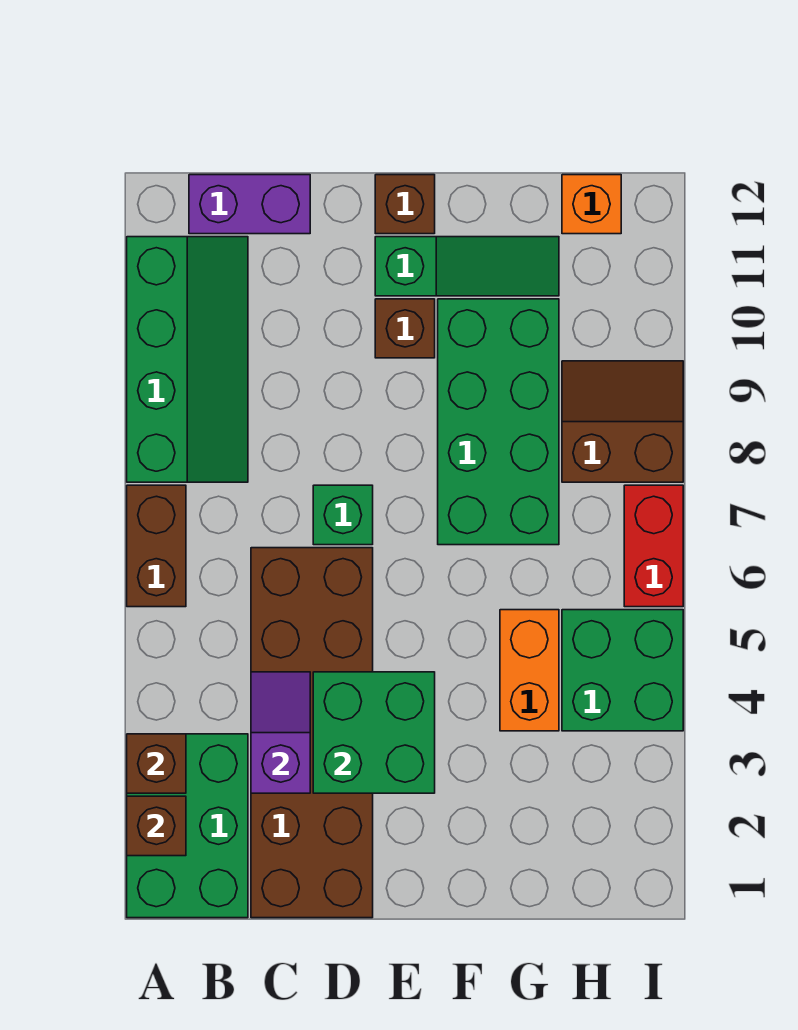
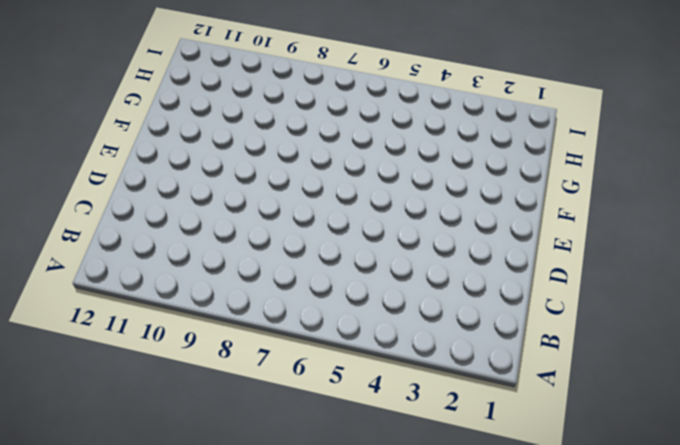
none -> green brick A1:B3 level 1
none -> brown brick A6:A7 level 1
none -> green slope A8:B11 level 1 top A

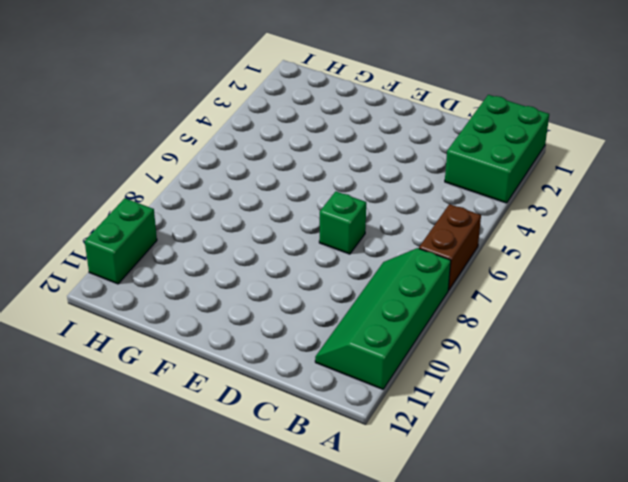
green brick I10:I11 level 1 -> none
none -> purple brick B12:C12 level 1
none -> brown brick C1:D6 level 1
none -> brown brick E10 level 1

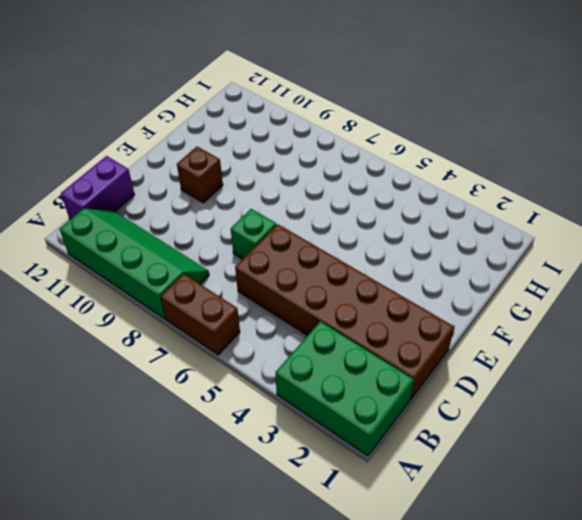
none -> green slope E11:G11 level 1 top E
none -> brown brick E12 level 1
none -> green brick F7:G10 level 1

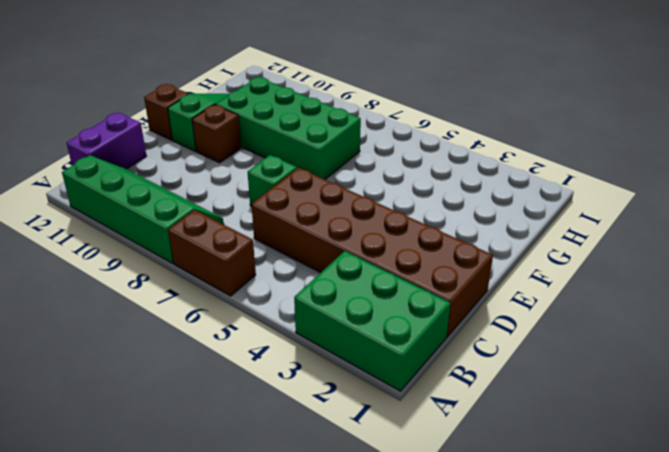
none -> orange brick G4:G5 level 1
none -> green brick H4:I5 level 1
none -> brown slope H8:I9 level 1 top 8

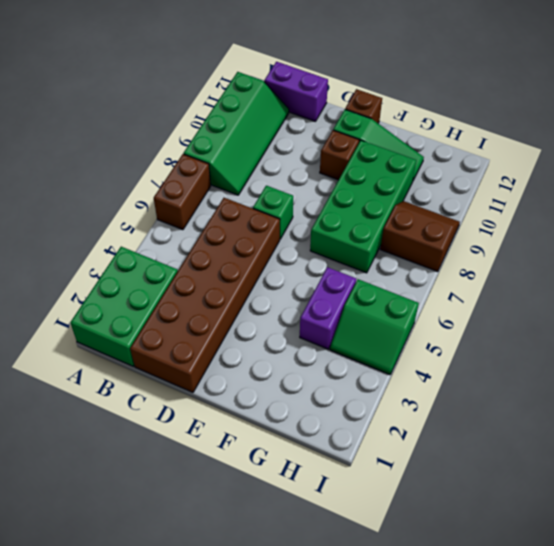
purple brick G4:G5 level 1 -> orange brick G4:G5 level 1
green slope H4:I5 level 1 top 5 -> green brick H4:I5 level 1
none -> orange brick H12 level 1
none -> red brick I6:I7 level 1
none -> brown brick A2 level 2

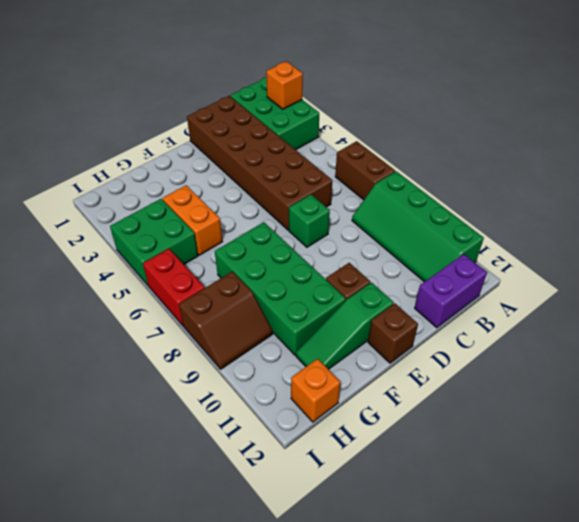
orange brick A2 level 2 -> brown brick A2 level 2
none -> brown brick A3 level 2
none -> purple slope C3:C4 level 2 top 3
none -> green brick D3:E4 level 2

